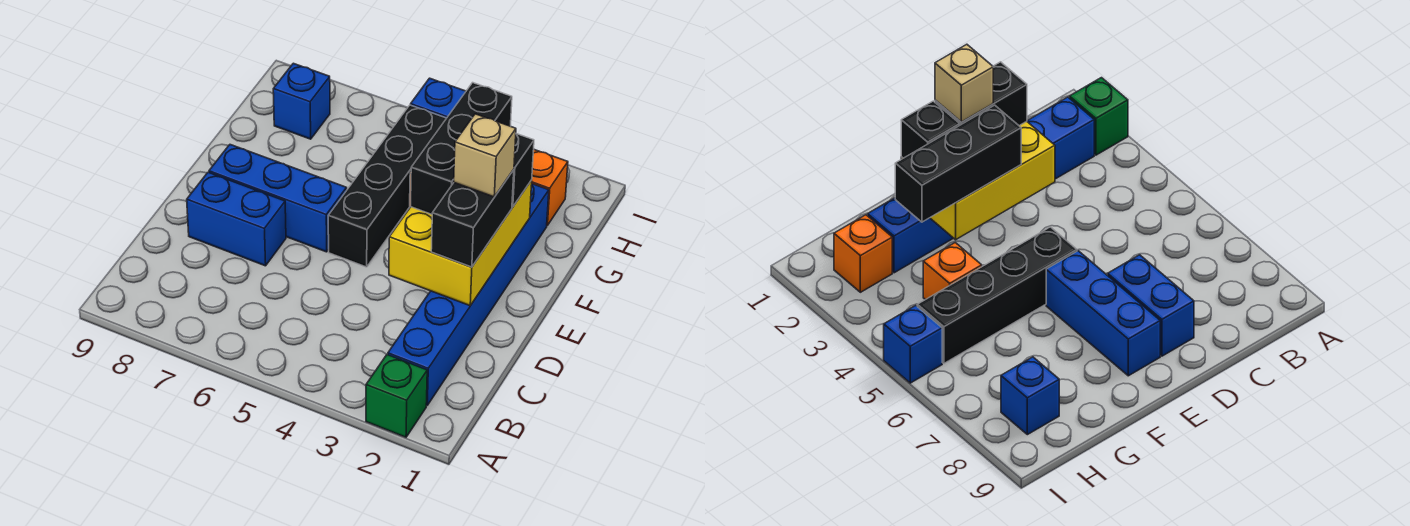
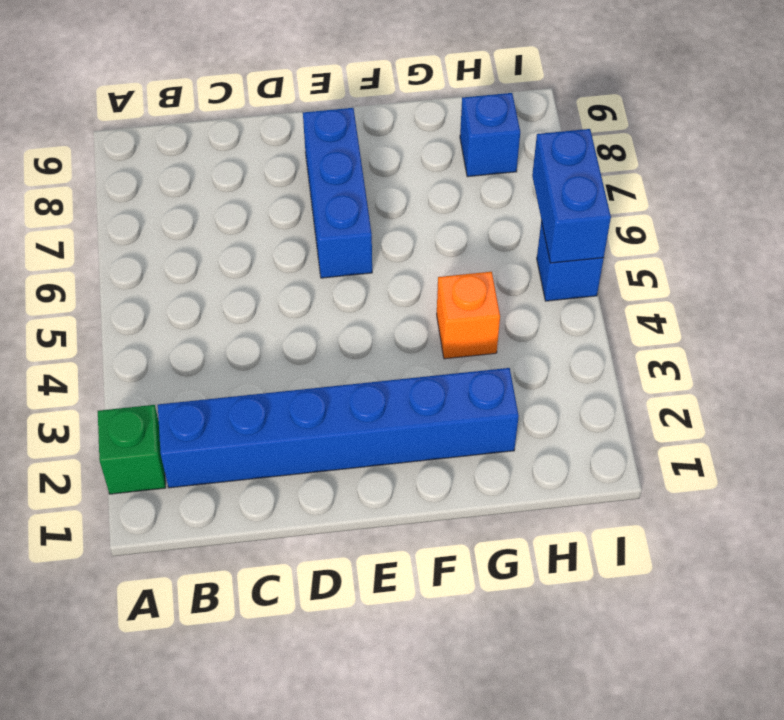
blue brick I5:I6 level 2 -> blue brick D7:D8 level 1
none -> black brick E5:H5 level 1
none -> orange brick H2 level 1
none -> yellow brick D2:F3 level 2

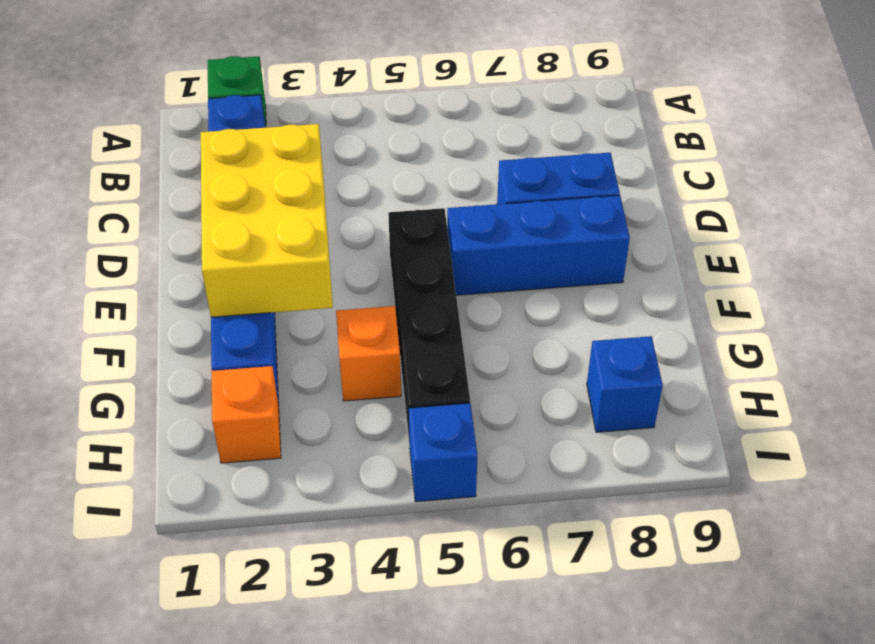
none -> black brick D2:E2 level 3
none -> black brick E3:G3 level 3
none -> black brick F2 level 3

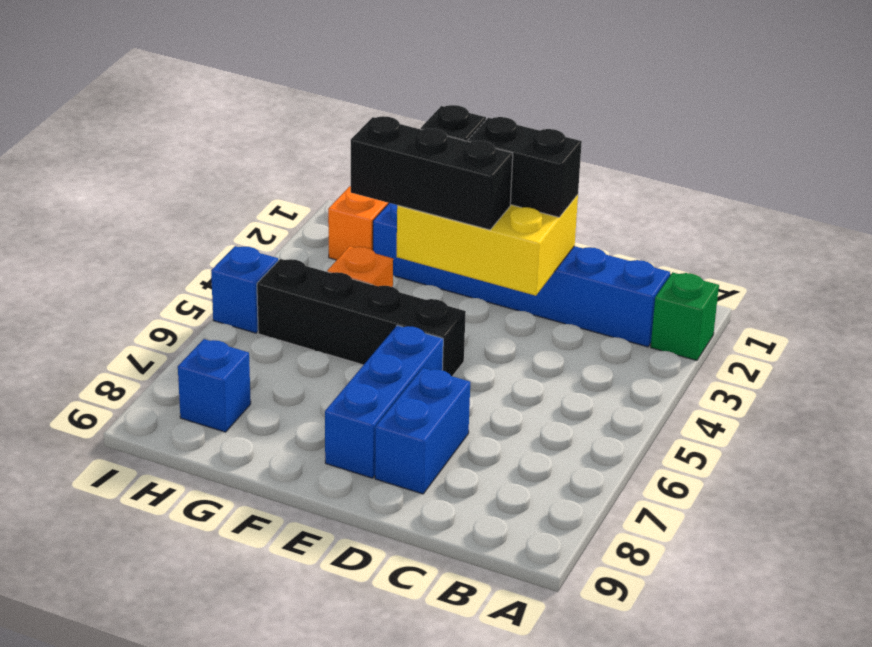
none -> tan brick E2 level 4

